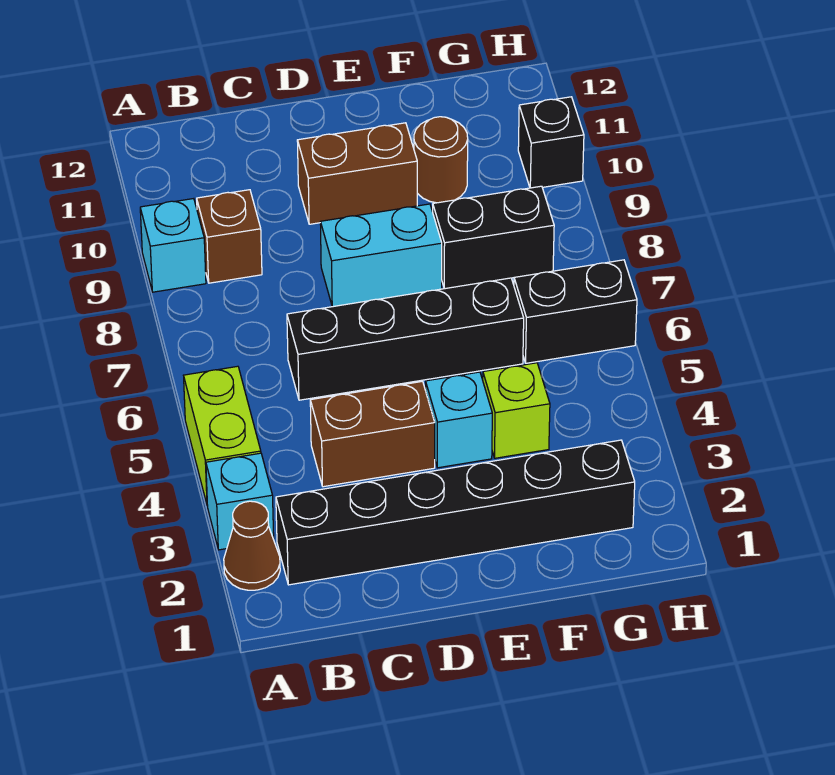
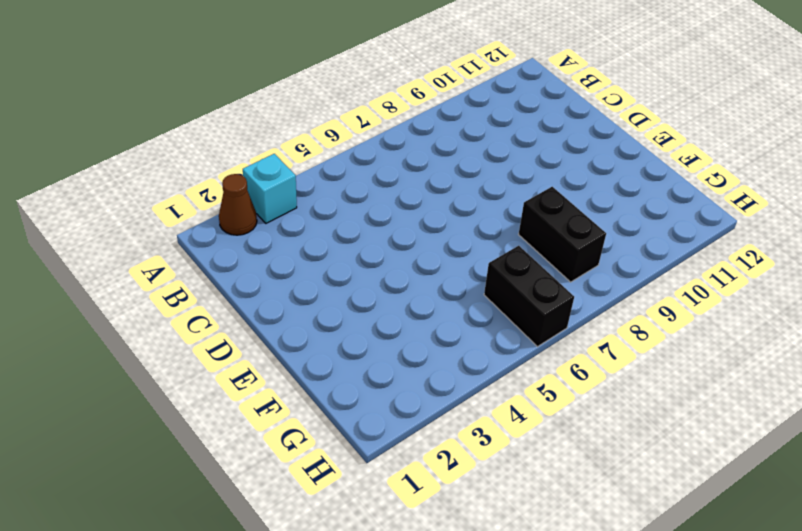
none -> lime brick A4:A5 level 1
none -> cyan brick A9 level 1
none -> black brick B2:G2 level 1

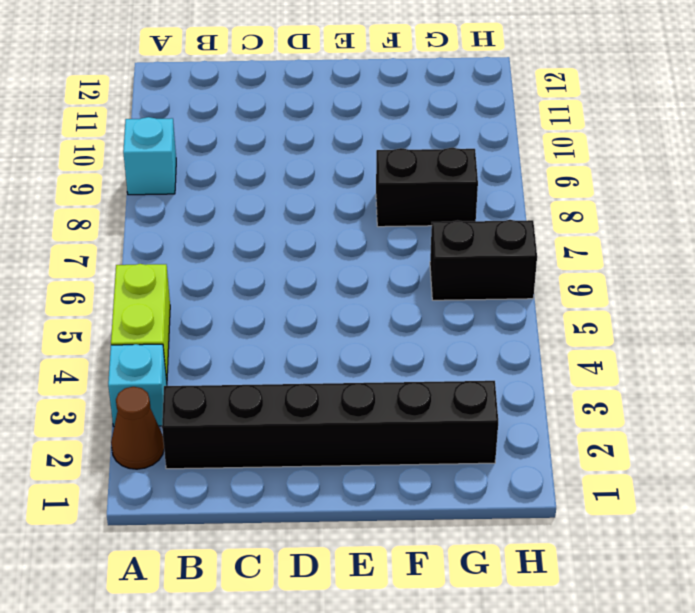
none -> brown brick B9 level 1
none -> brown brick C4:D4 level 1
none -> black brick C6:F6 level 1

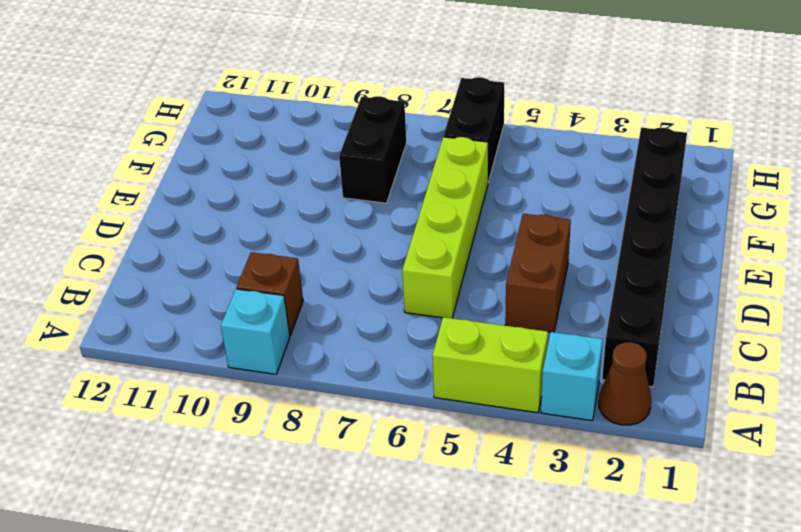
lime brick C6:F6 level 1 -> black brick C6:F6 level 1
none -> cyan brick D8:E8 level 1
none -> brown brick D10:E10 level 1
none -> cyan brick E4 level 1

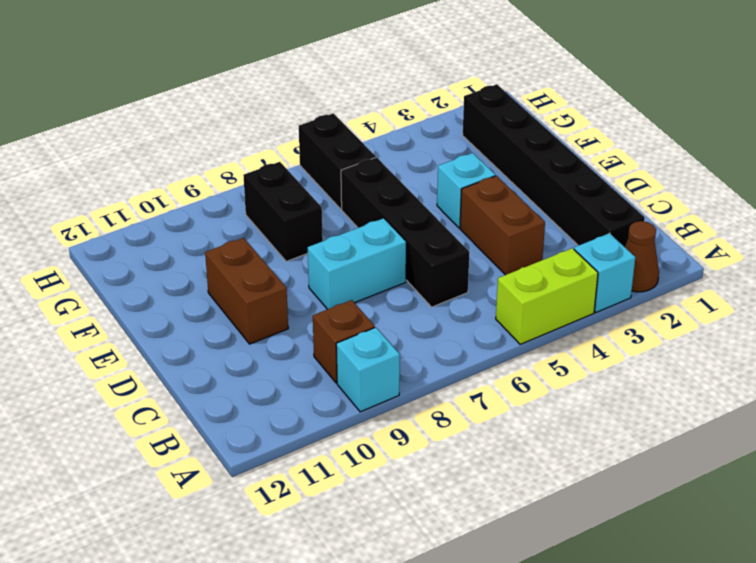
cyan brick D7:D8 level 1 -> cyan brick D8:E8 level 1
none -> lime brick F4 level 1
none -> brown round brick F10 level 1
none -> black brick H10 level 1

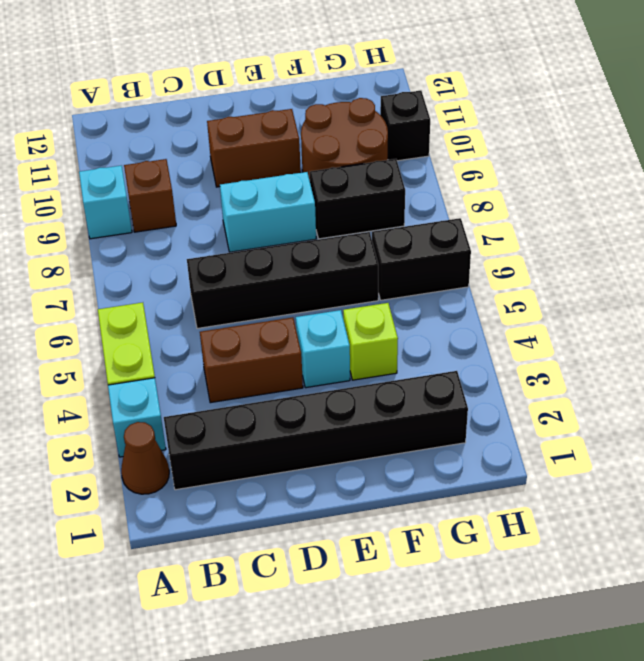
brown round brick F9:G10 level 1 -> brown round brick F10 level 1

